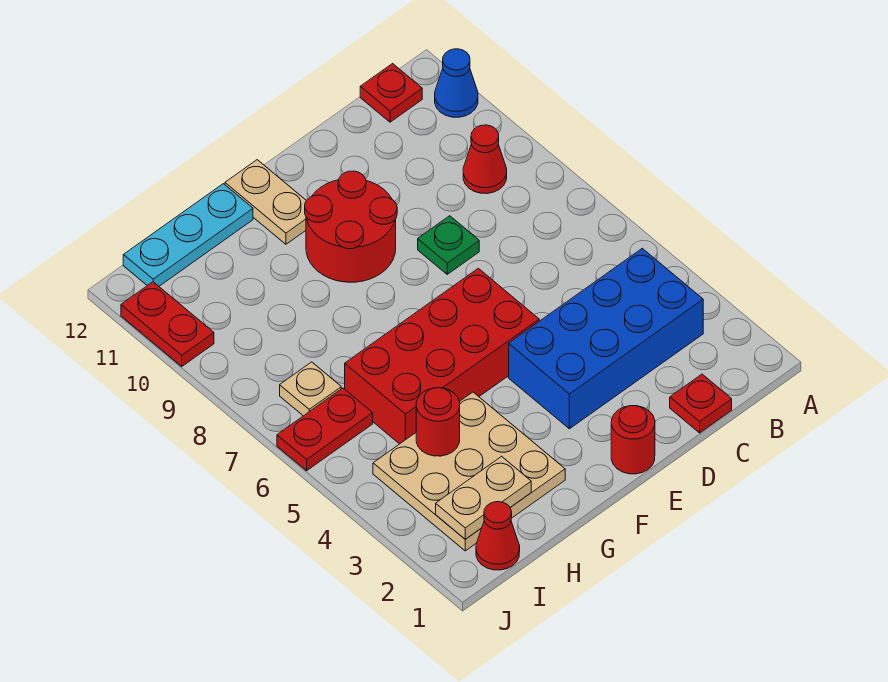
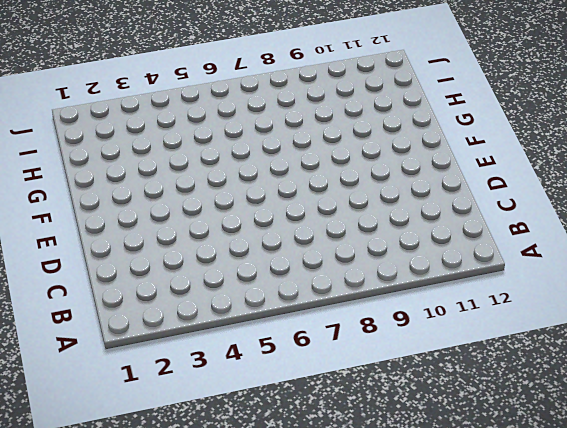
none -> blue cone A11 level 1
none -> blue brick B3:E4 level 1
none -> red cone B9 level 1

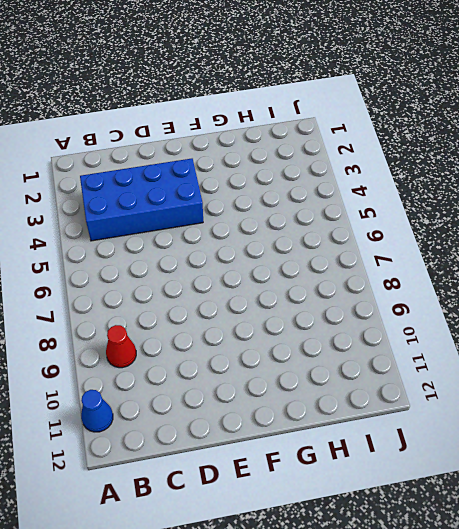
none -> red plate B12 level 1
none -> red plate C1 level 1
none -> green plate D8 level 1

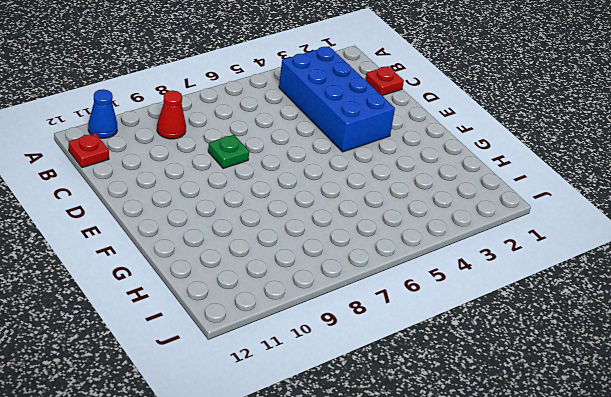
none -> red round brick E1 level 1
none -> red brick E5:H6 level 1
none -> red round brick E9:F10 level 1

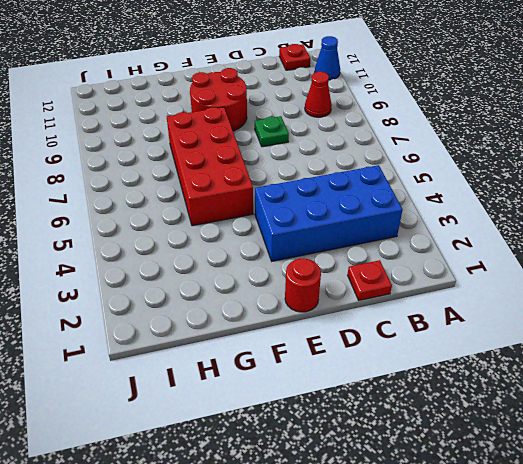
red brick F5:G8 level 1 -> red brick E5:H6 level 1
none -> tan plate F11:F12 level 1
none -> tan plate G2:I4 level 1
none -> cyan plate G12:I12 level 1

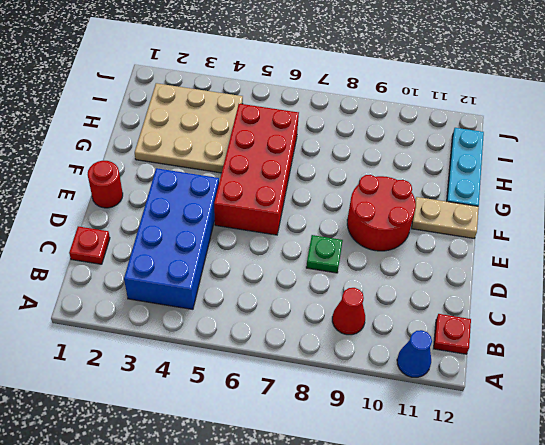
none -> red cone I1 level 1
none -> red plate I6:J6 level 1
none -> tan plate I7 level 1

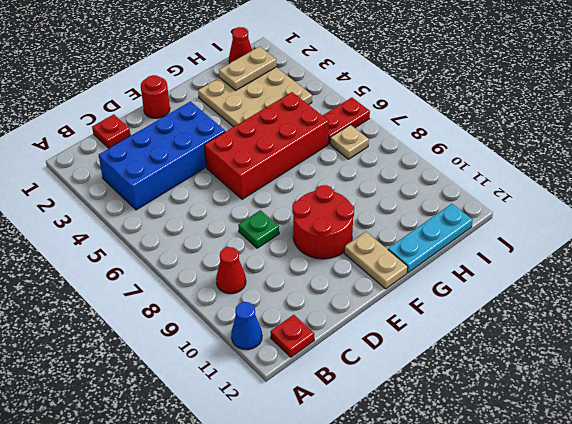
none -> red plate J10:J11 level 1
none -> red round brick H4 level 2

